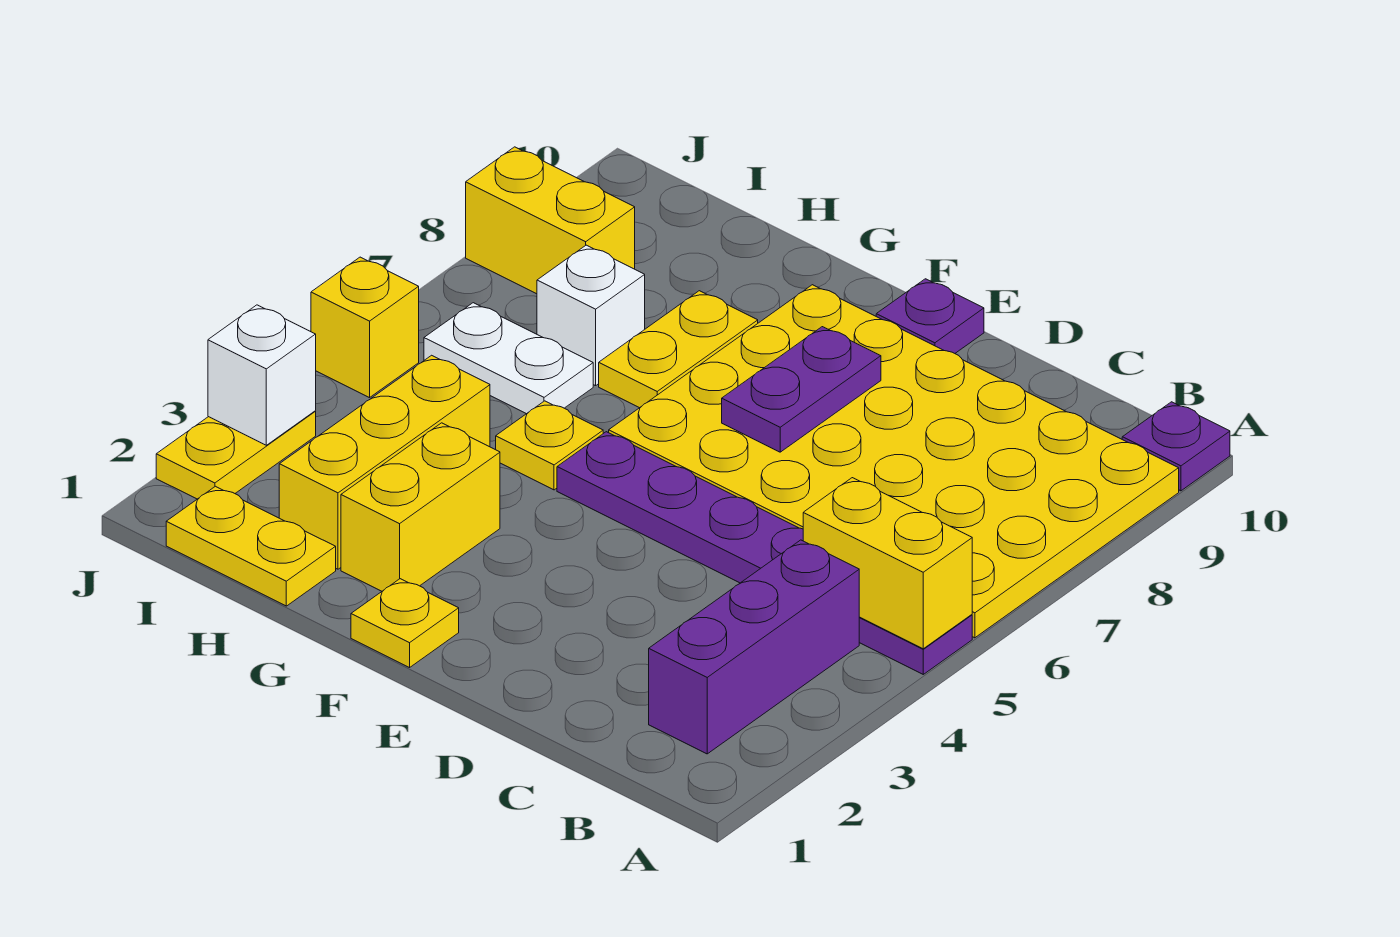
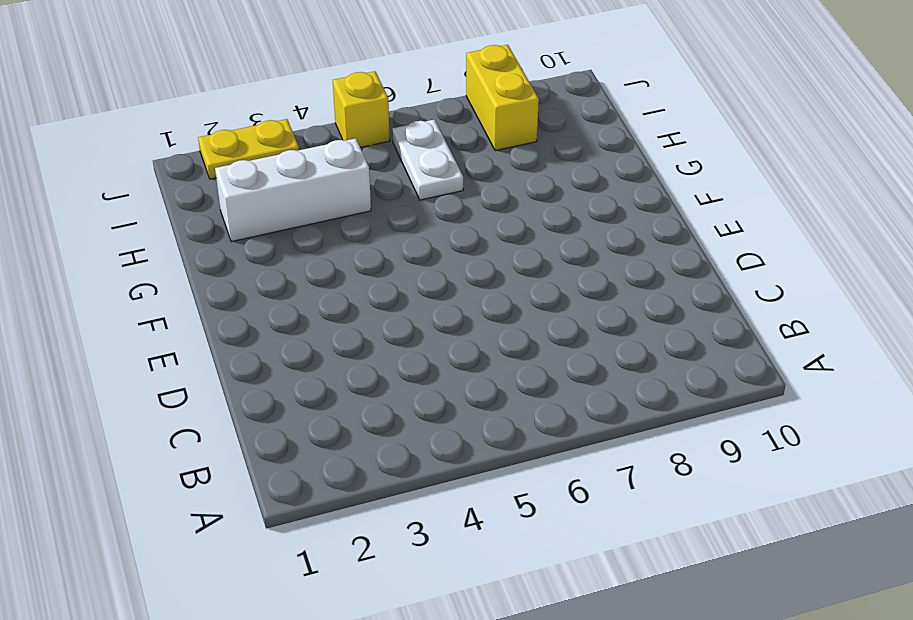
white brick H2:H4 level 1 -> yellow brick H2:H4 level 1
none -> purple plate A5:F5 level 1
none -> yellow plate A6:F9 level 1
none -> purple plate A10 level 1

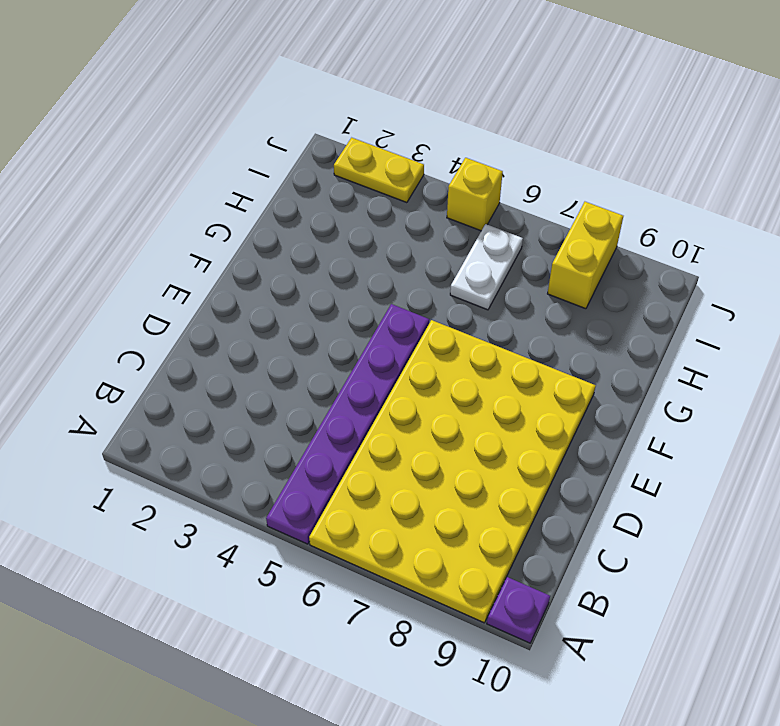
none -> purple brick B2:B4 level 1
none -> purple plate E10 level 1
none -> yellow plate F1 level 1

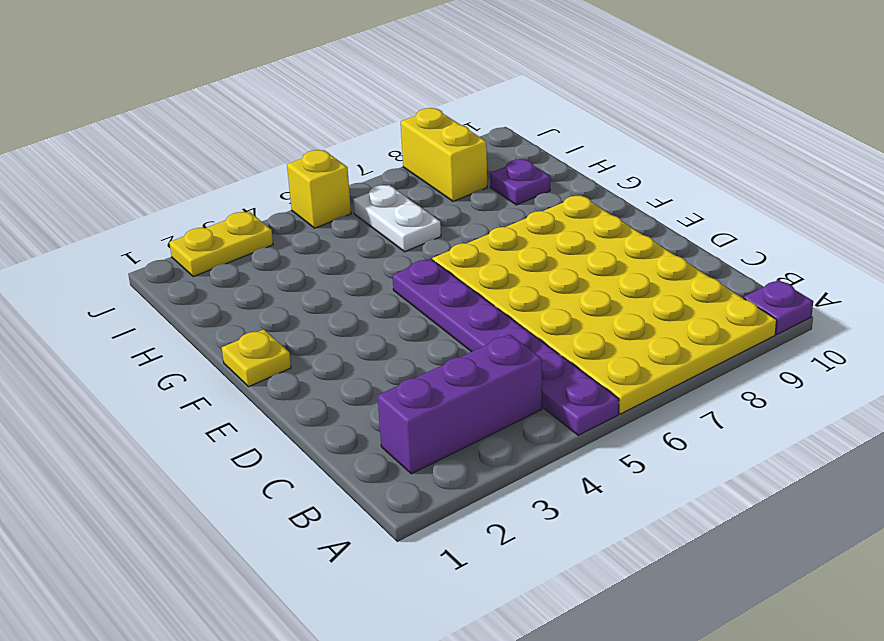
purple plate H9 level 1 -> purple plate E10 level 1
none -> yellow brick G2:G3 level 1
none -> yellow plate G5 level 1
none -> yellow plate G7:G8 level 1

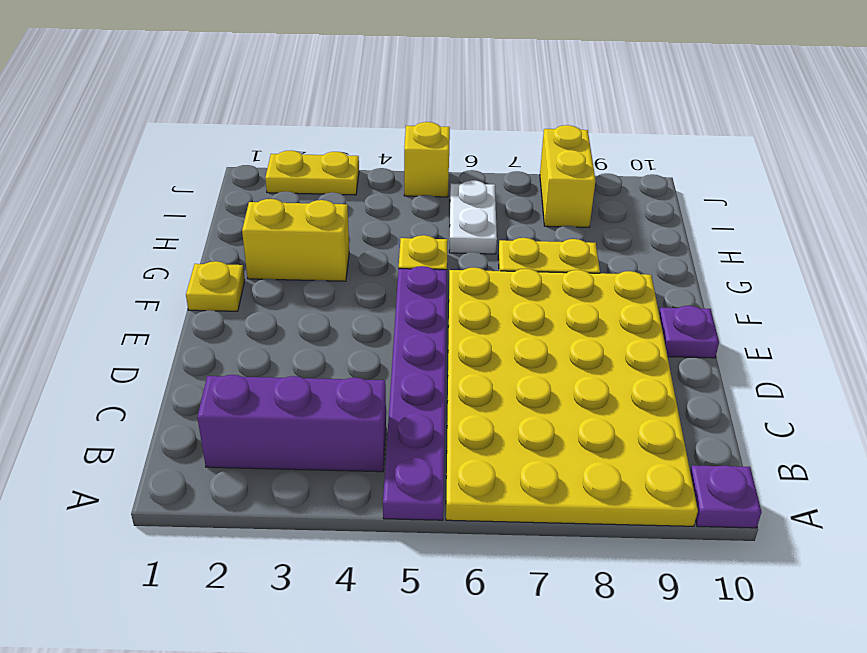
none -> yellow plate H1:I1 level 1
none -> yellow brick H2:H4 level 1
none -> white brick H7 level 1

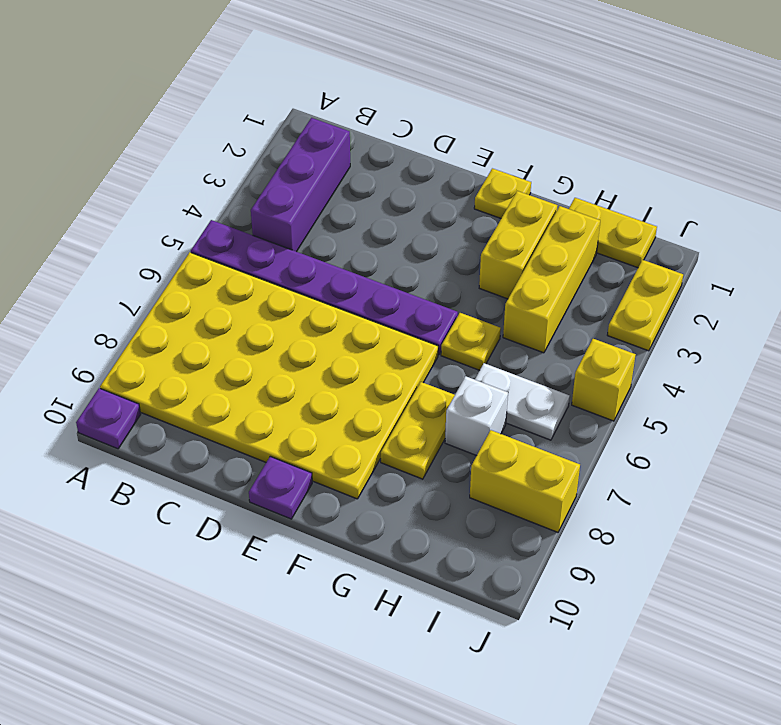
none -> yellow brick A5:B5 level 2
none -> purple plate E7:E8 level 2
none -> white brick J3 level 2

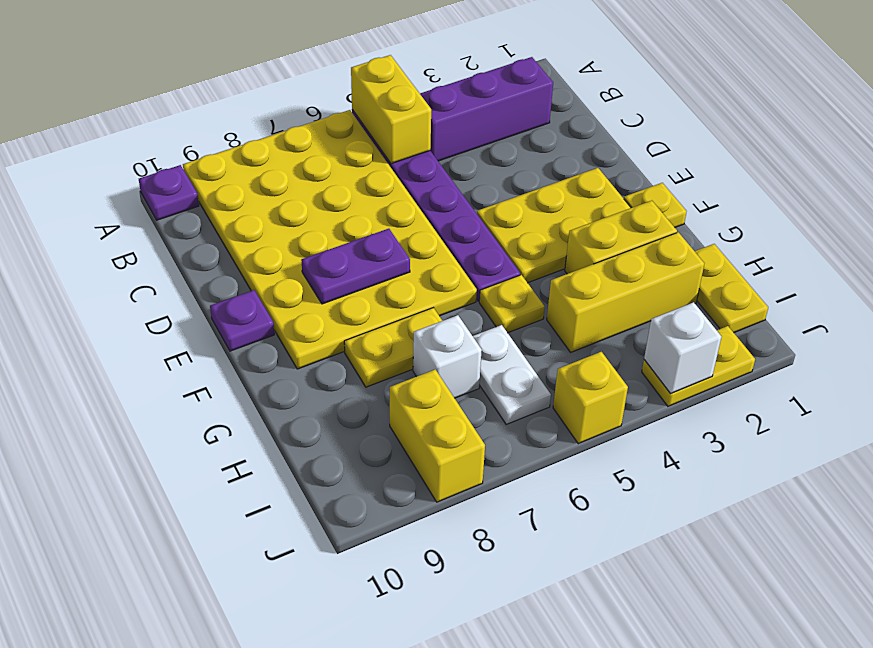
yellow plate E2:F4 level 1 -> none

